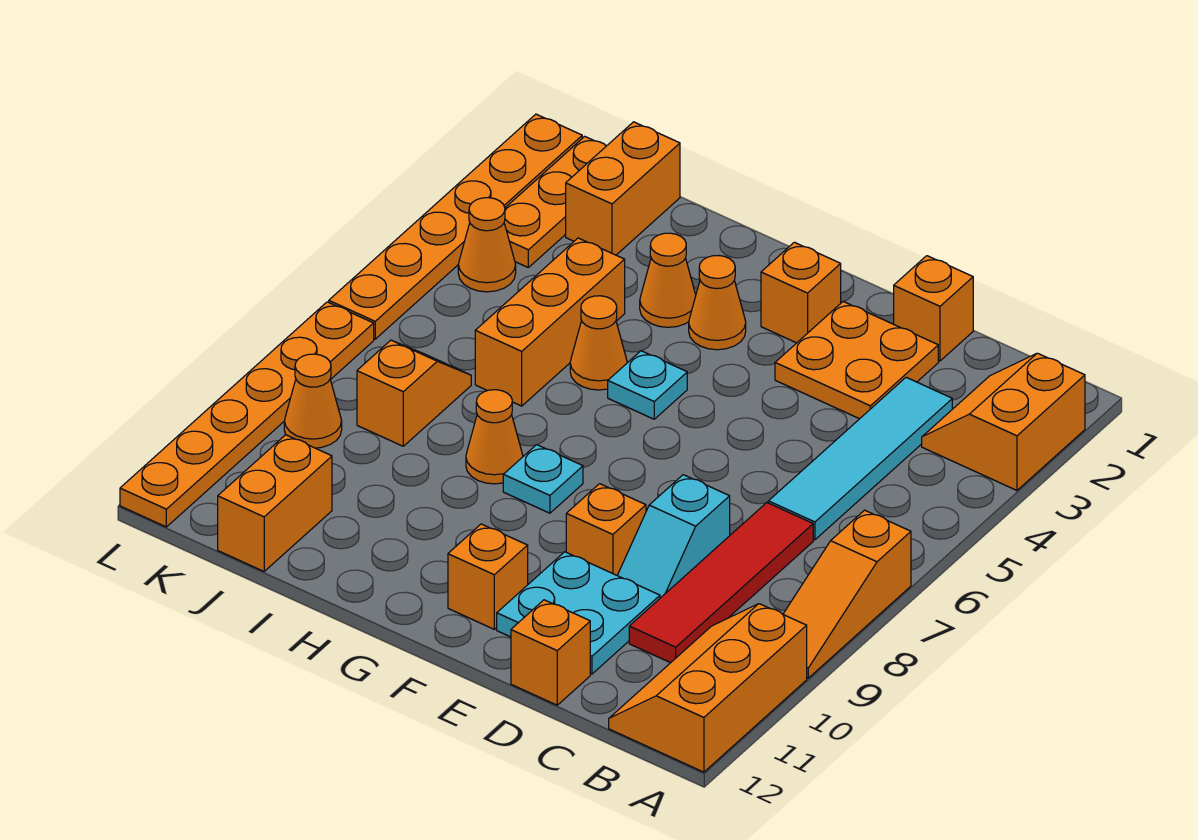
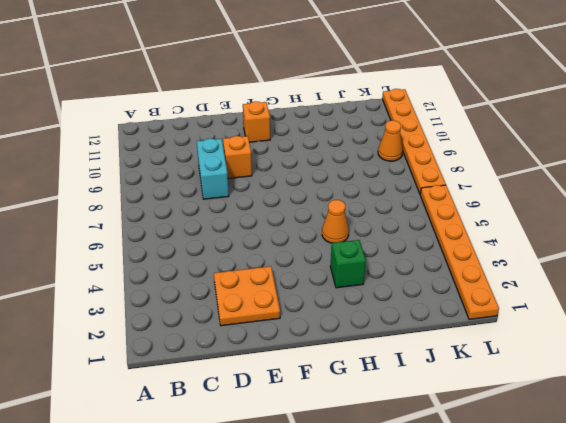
cyan brick D8:D9 level 1 -> cyan slope D8:D9 level 1 top 8
green brick H3 level 1 -> orange cone H3 level 1
none -> orange slope A2:B3 level 1 top A
none -> orange slope A7:A9 level 1 top 7
none -> orange slope A10:B12 level 1 top A

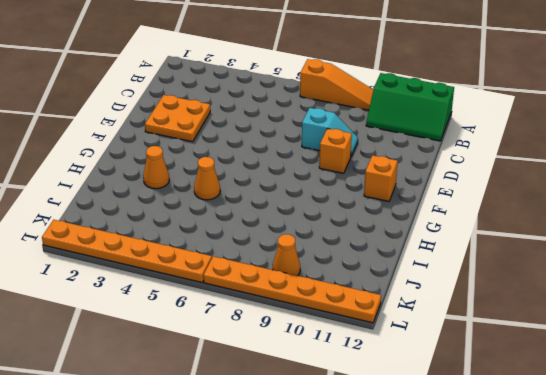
green slope A10:B12 level 1 top A -> orange slope A10:B12 level 1 top A
none -> orange slope A2:B3 level 1 top A
none -> cyan tile C3:C6 level 1
none -> red tile C7:C10 level 1

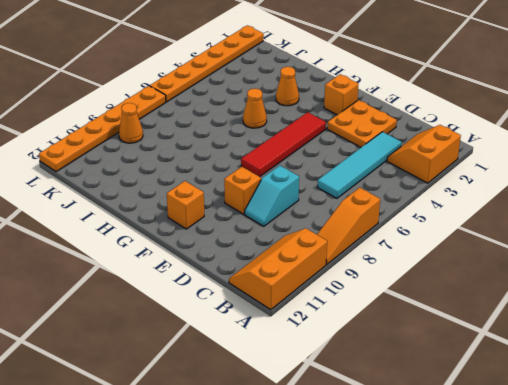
red tile F4:F7 level 1 -> red tile C7:C10 level 1
none -> orange brick D1 level 1
none -> cyan plate D10:E11 level 1
none -> orange brick D12 level 1

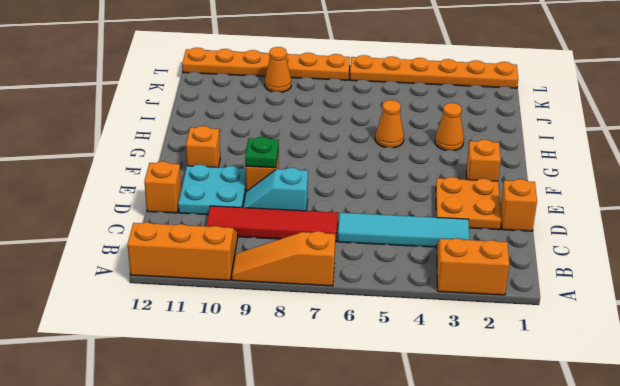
green plate E9 level 2 -> none
none -> orange cone G3 level 1
none -> cyan plate G5 level 1
none -> cyan plate G8 level 1

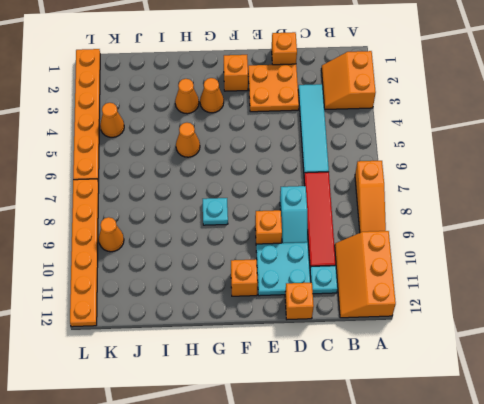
cyan plate C11 level 1 -> cyan plate G5 level 1
none -> orange cone H8 level 1
none -> orange brick I4:I6 level 1
none -> orange brick J1:J2 level 1

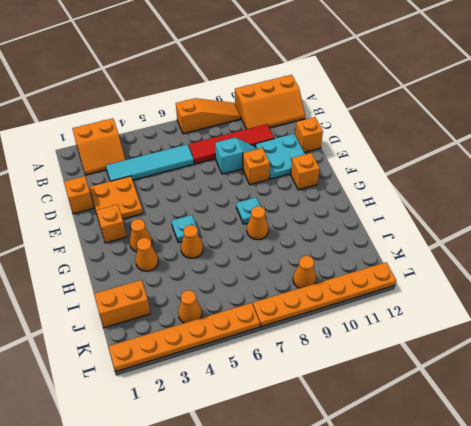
none -> orange brick I4:I6 level 1
none -> orange slope J7:J8 level 1 top 8
none -> orange brick J11:J12 level 1

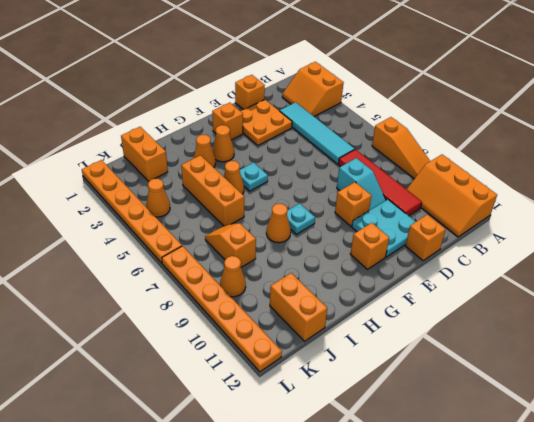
none -> orange plate K1:K3 level 1

